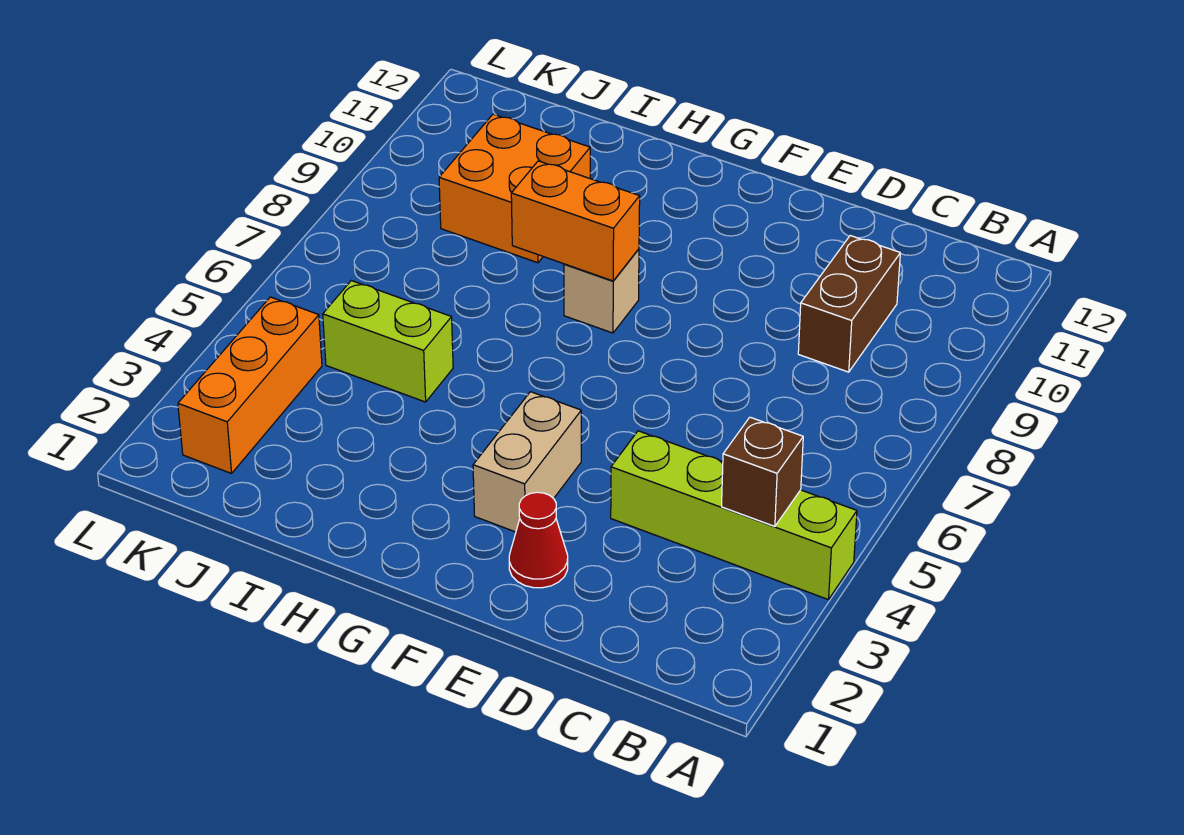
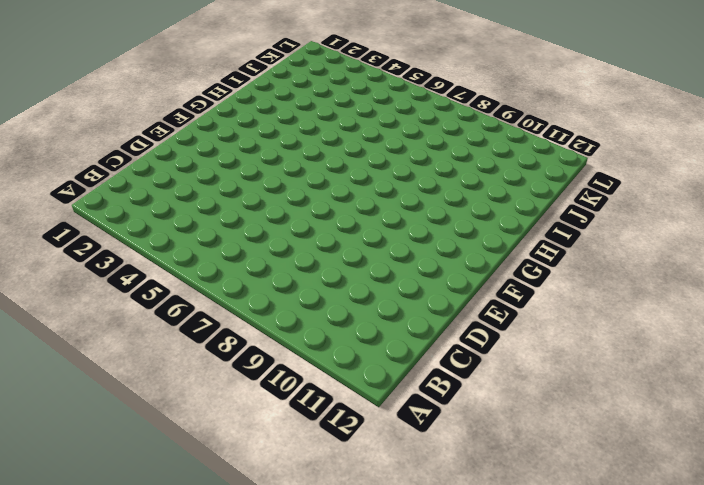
none -> lime brick A4:D4 level 1
none -> brown brick C9:C10 level 1

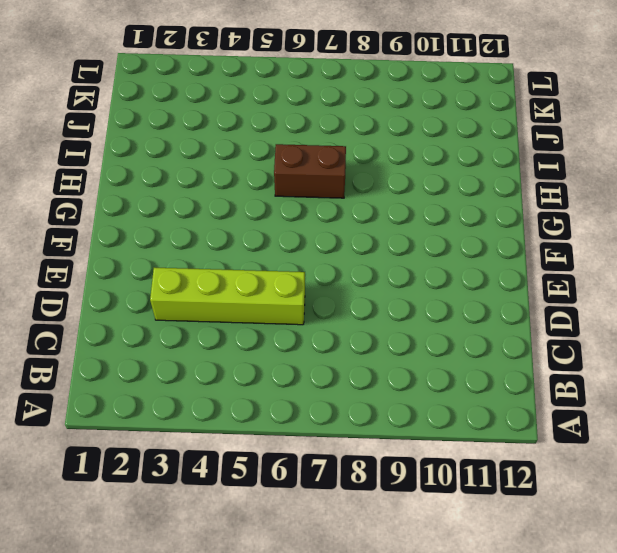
lime brick D3:D6 level 1 -> lime brick A4:D4 level 1
brown brick H6:H7 level 1 -> brown brick C9:C10 level 1
none -> red cone E2 level 1
none -> tan brick F3:F4 level 1

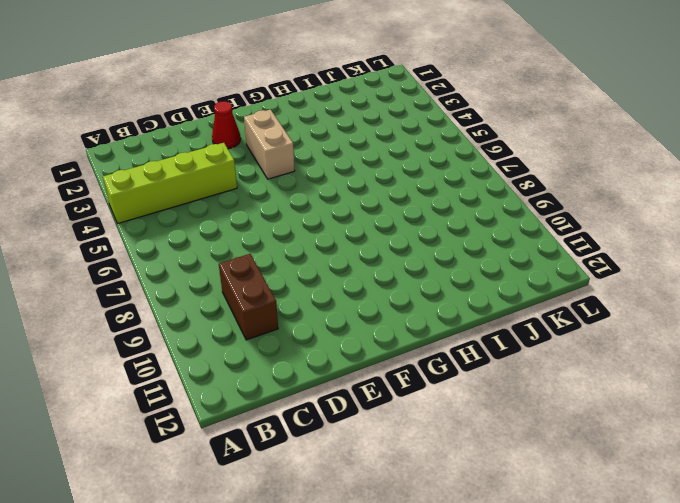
none -> tan brick G8 level 1
none -> lime brick I5:J5 level 1

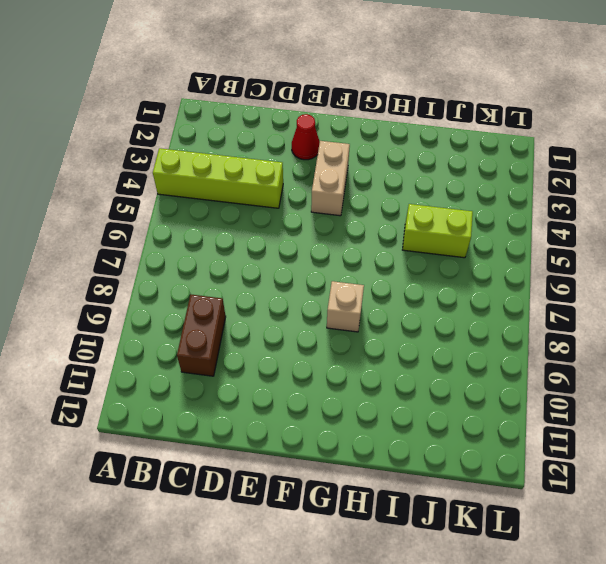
none -> orange brick I9:J10 level 1
none -> orange brick K2:K4 level 1

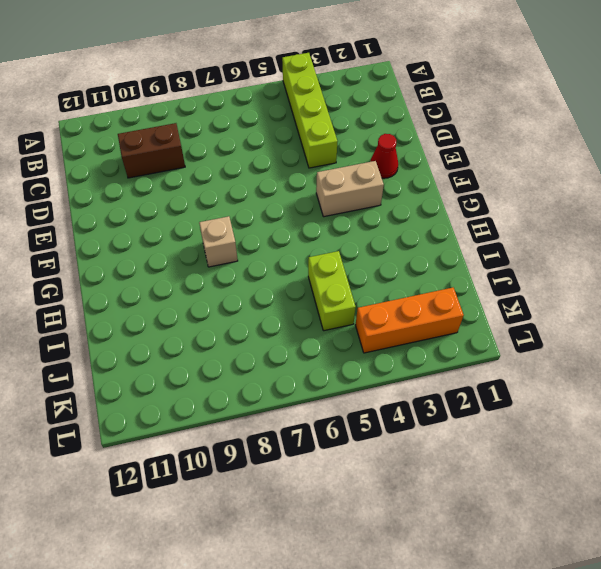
none -> orange brick I9:J10 level 1
none -> brown brick B4 level 2

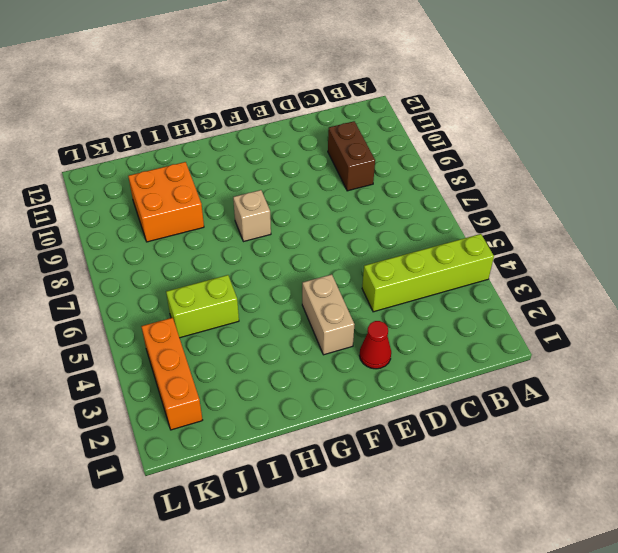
none -> brown brick B4 level 2
none -> orange brick G8:H8 level 2

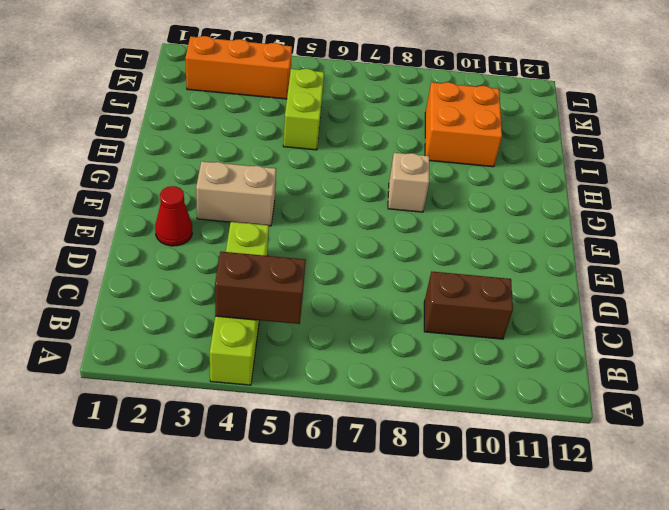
brown brick B4:B5 level 2 -> brown brick B4 level 2
none -> orange brick G8:H8 level 2

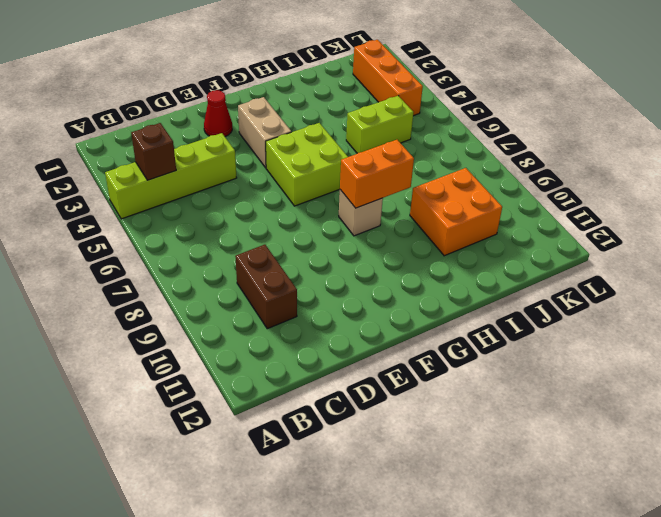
lime brick F5:G6 level 1 -> none

